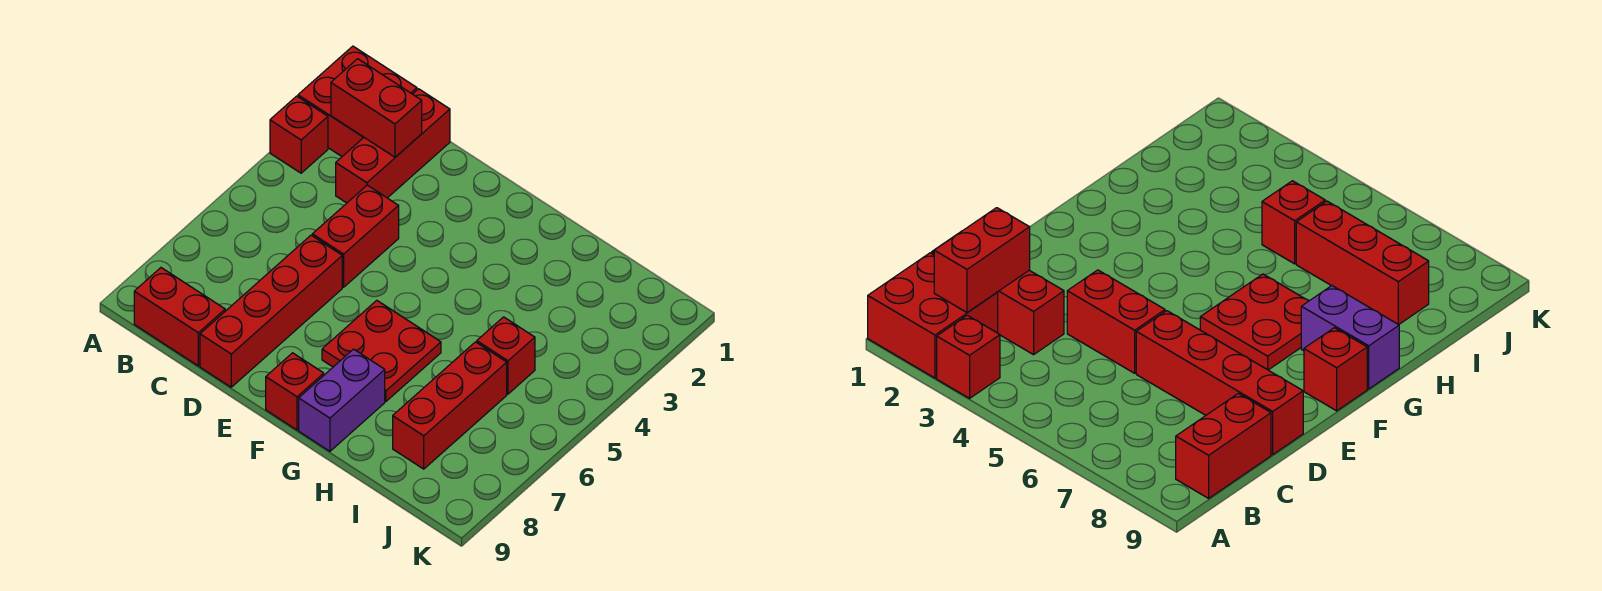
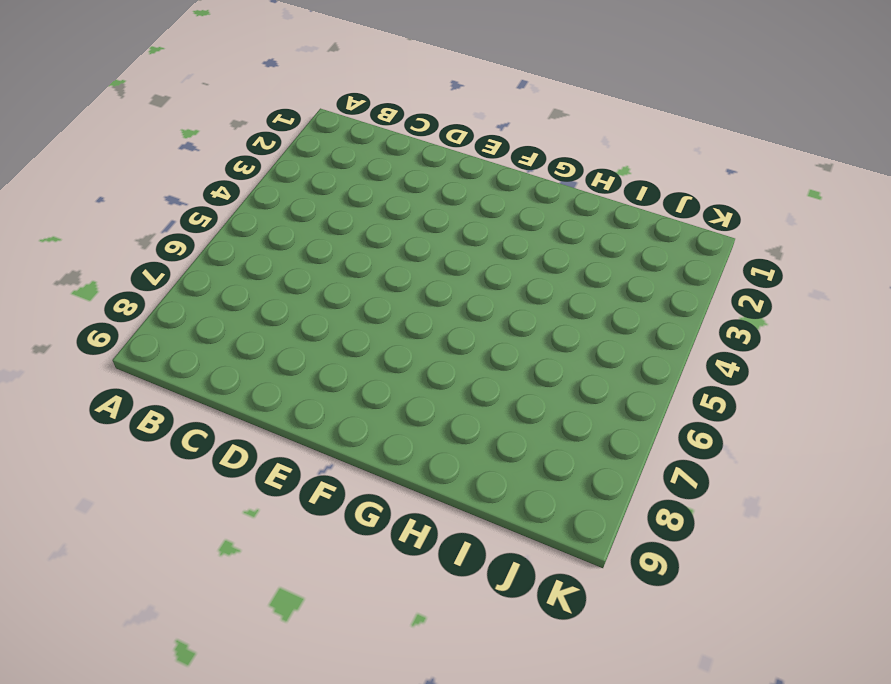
none -> red brick A1:B2 level 1
none -> red brick A3 level 1
none -> red brick B9:C9 level 1

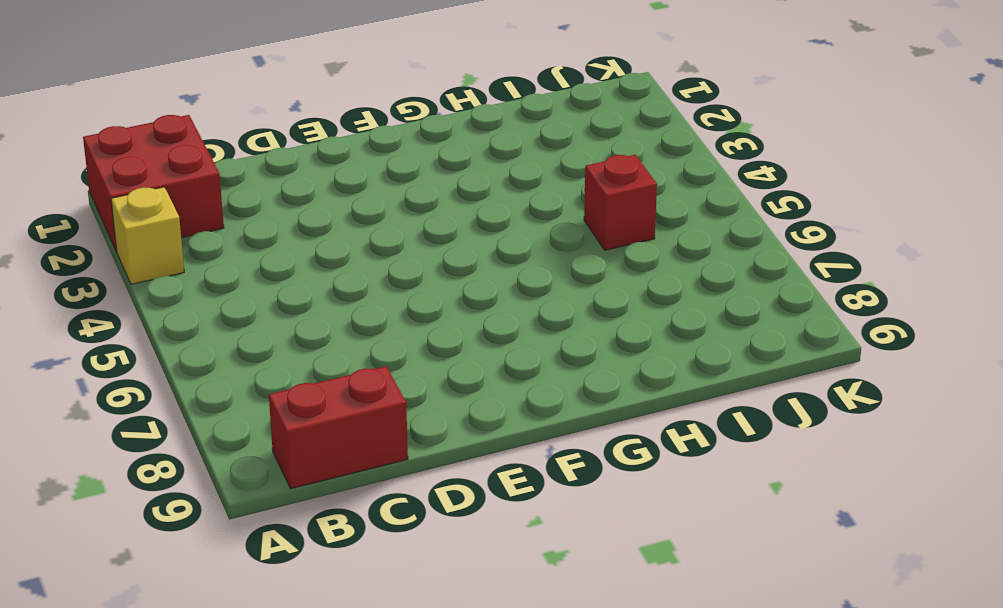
yellow brick A3 level 1 -> red brick A3 level 1
none -> red brick C1:C3 level 1
none -> red brick D4:D5 level 1
none -> red brick D6:D9 level 1

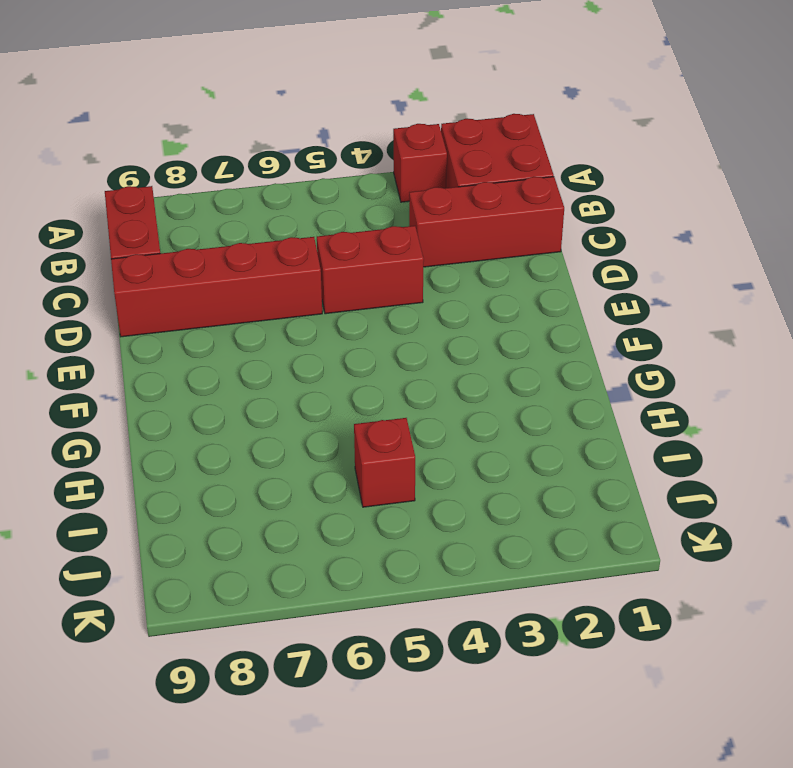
none -> red plate F6:G7 level 1
none -> red brick F9 level 1
none -> purple brick G8:G9 level 1

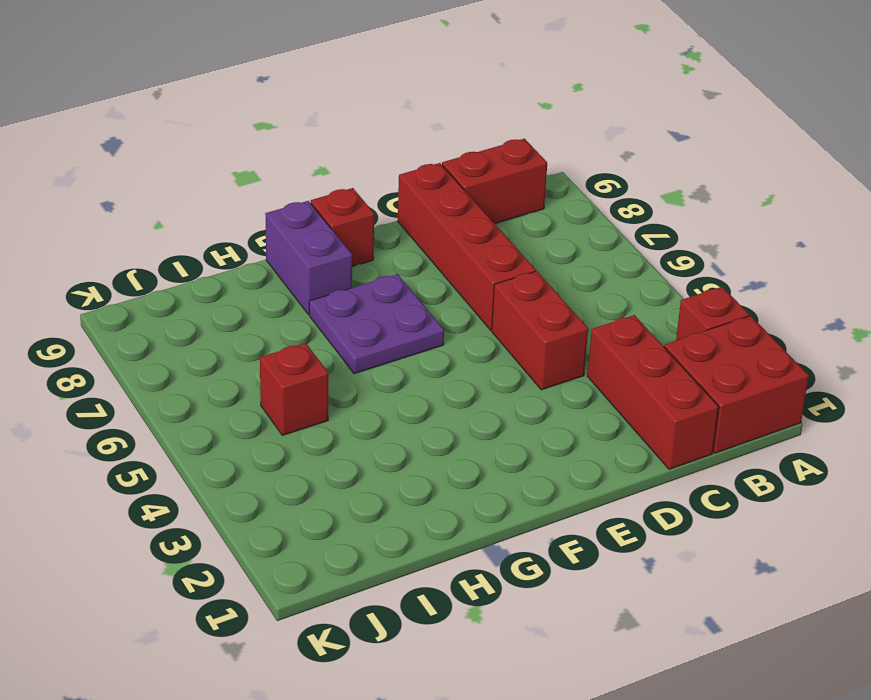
purple plate F6:G7 level 1 -> red plate F6:G7 level 1
none -> red brick I6:I8 level 1
none -> red brick B2:C2 level 2

